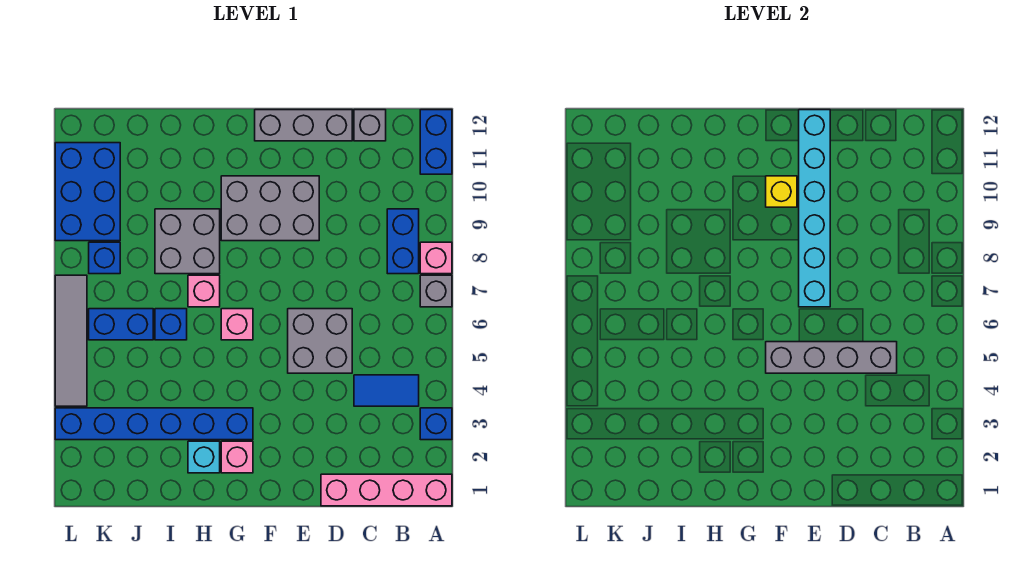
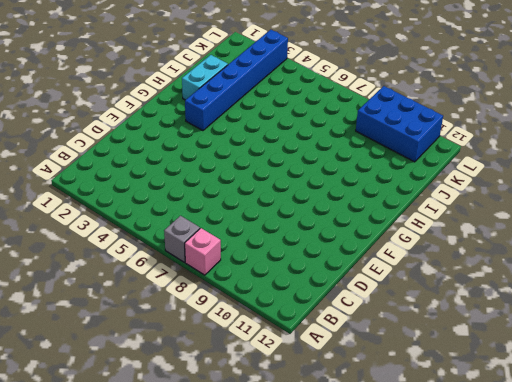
cyan brick H2:I2 level 1 -> cyan brick H2 level 1
none -> pink brick A1:D1 level 1
none -> blue brick A3 level 1
none -> blue brick A11:A12 level 1

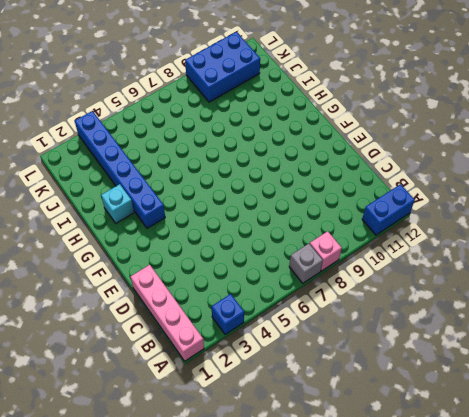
none -> blue tile B4:C4 level 1
none -> blue brick B8:B9 level 1
none -> grey brick C12 level 1

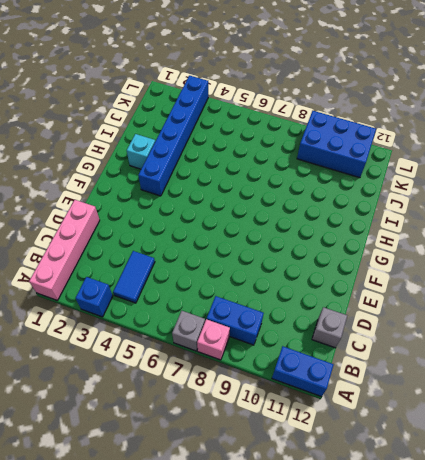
none -> grey brick D5:E6 level 1
none -> grey brick D12:F12 level 1
none -> grey brick E9:G10 level 1

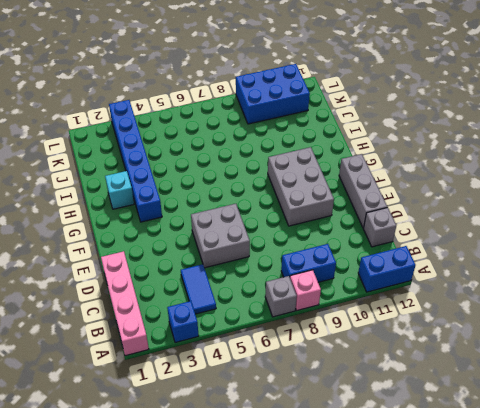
none -> pink brick G2 level 1
none -> pink brick G6 level 1
none -> pink brick H7 level 1

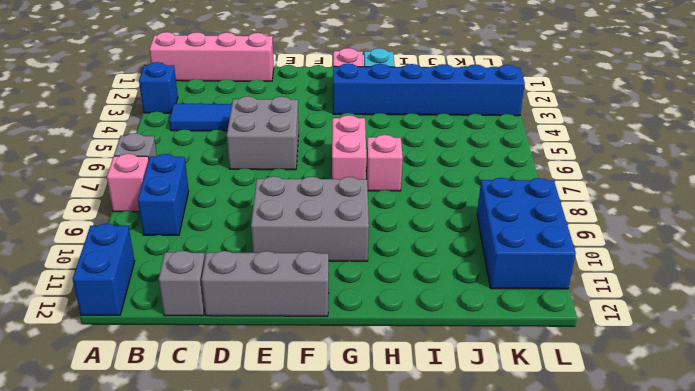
pink brick G6:G7 level 1 -> pink brick G6 level 1
none -> grey brick H8:I9 level 1
none -> blue brick I6 level 1
none -> blue brick J6:K6 level 1

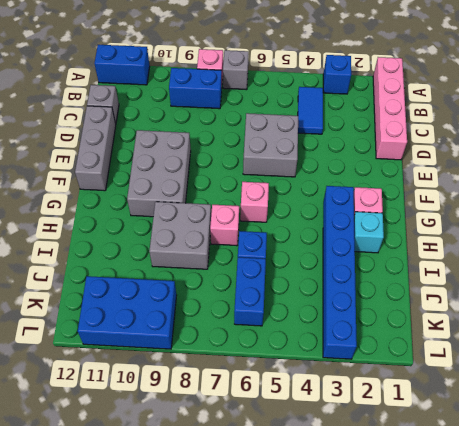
none -> blue brick K8 level 1
none -> grey tile L4:L7 level 1
none -> grey brick C5:F5 level 2

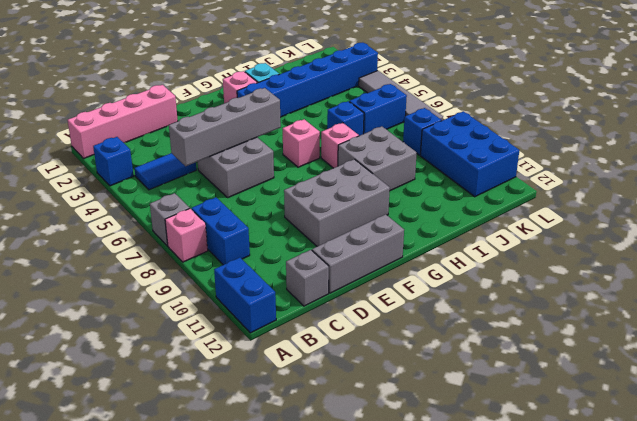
none -> cyan brick E7:E12 level 2
none -> yellow brick F10 level 2

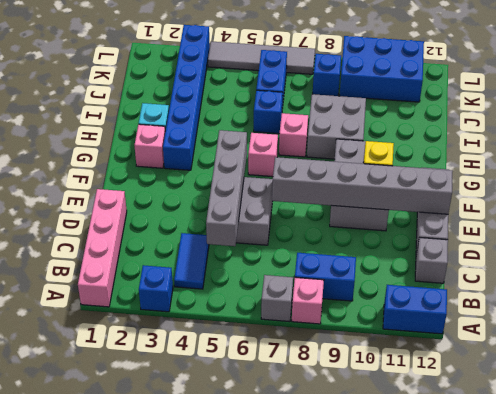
grey brick E7:E12 level 2 -> cyan brick E7:E12 level 2

